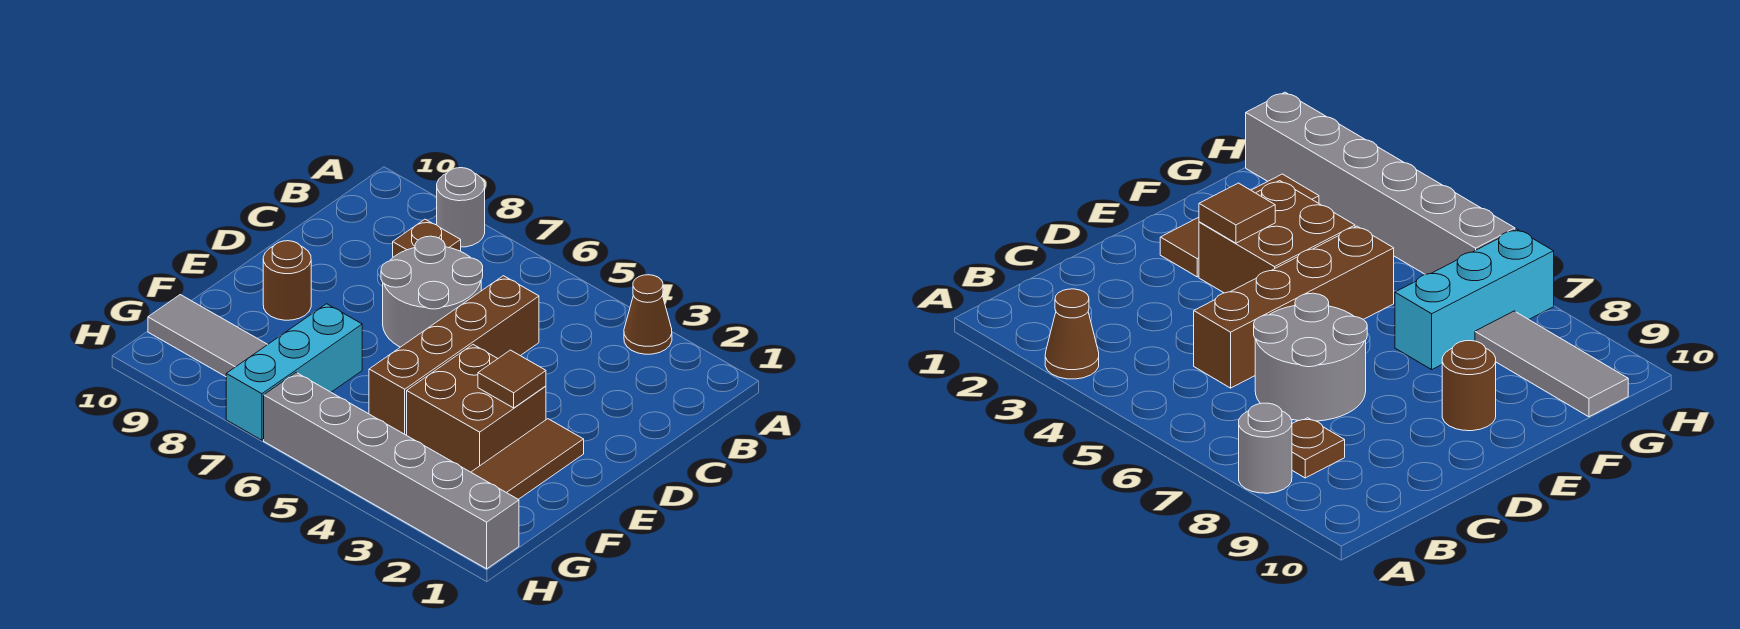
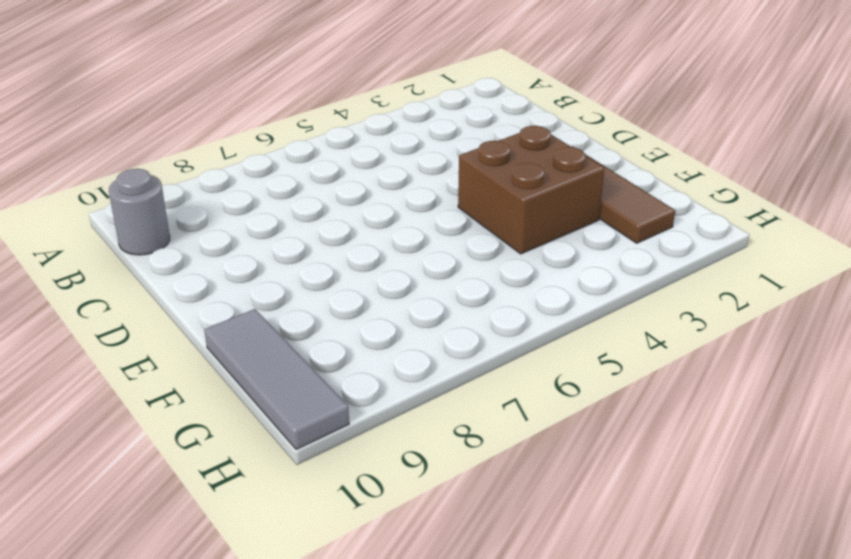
grey round brick B10 level 1 -> grey round brick A8 level 1
grey tile F10:H10 level 1 -> grey tile G8:G10 level 1
none -> brown cone A3 level 1
none -> brown plate B8 level 1
none -> brown brick C5:F5 level 1

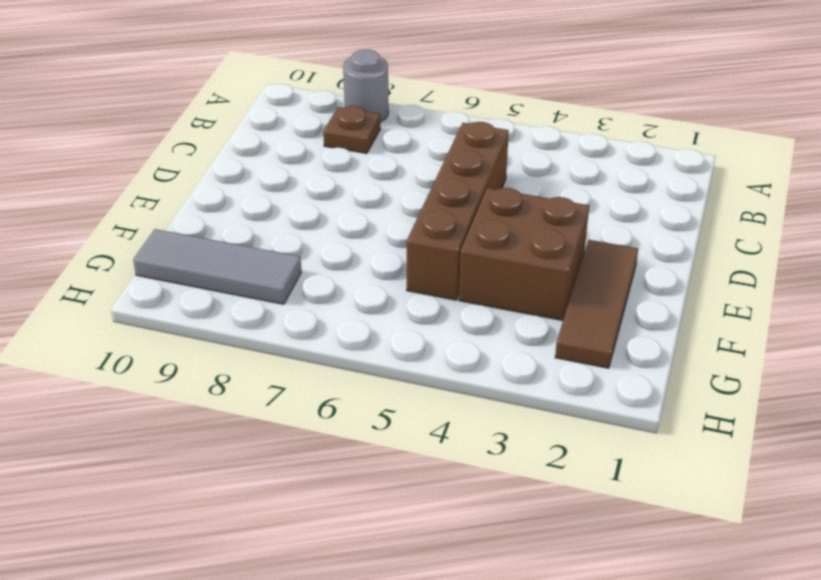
none -> brown cone A3 level 1
none -> grey round brick C6:D7 level 1
none -> brown round brick E9 level 1

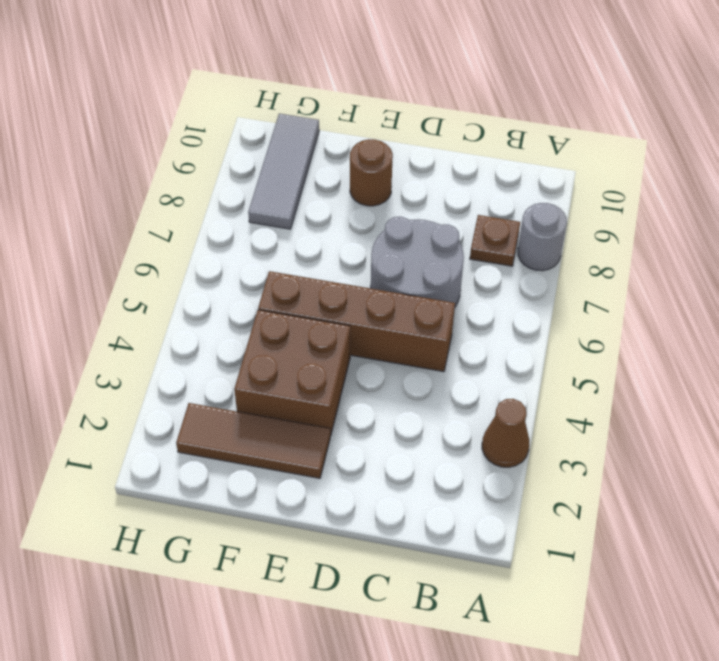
none -> cyan brick F7:H7 level 1
none -> grey brick H1:H6 level 1
none -> brown tile E3 level 2

